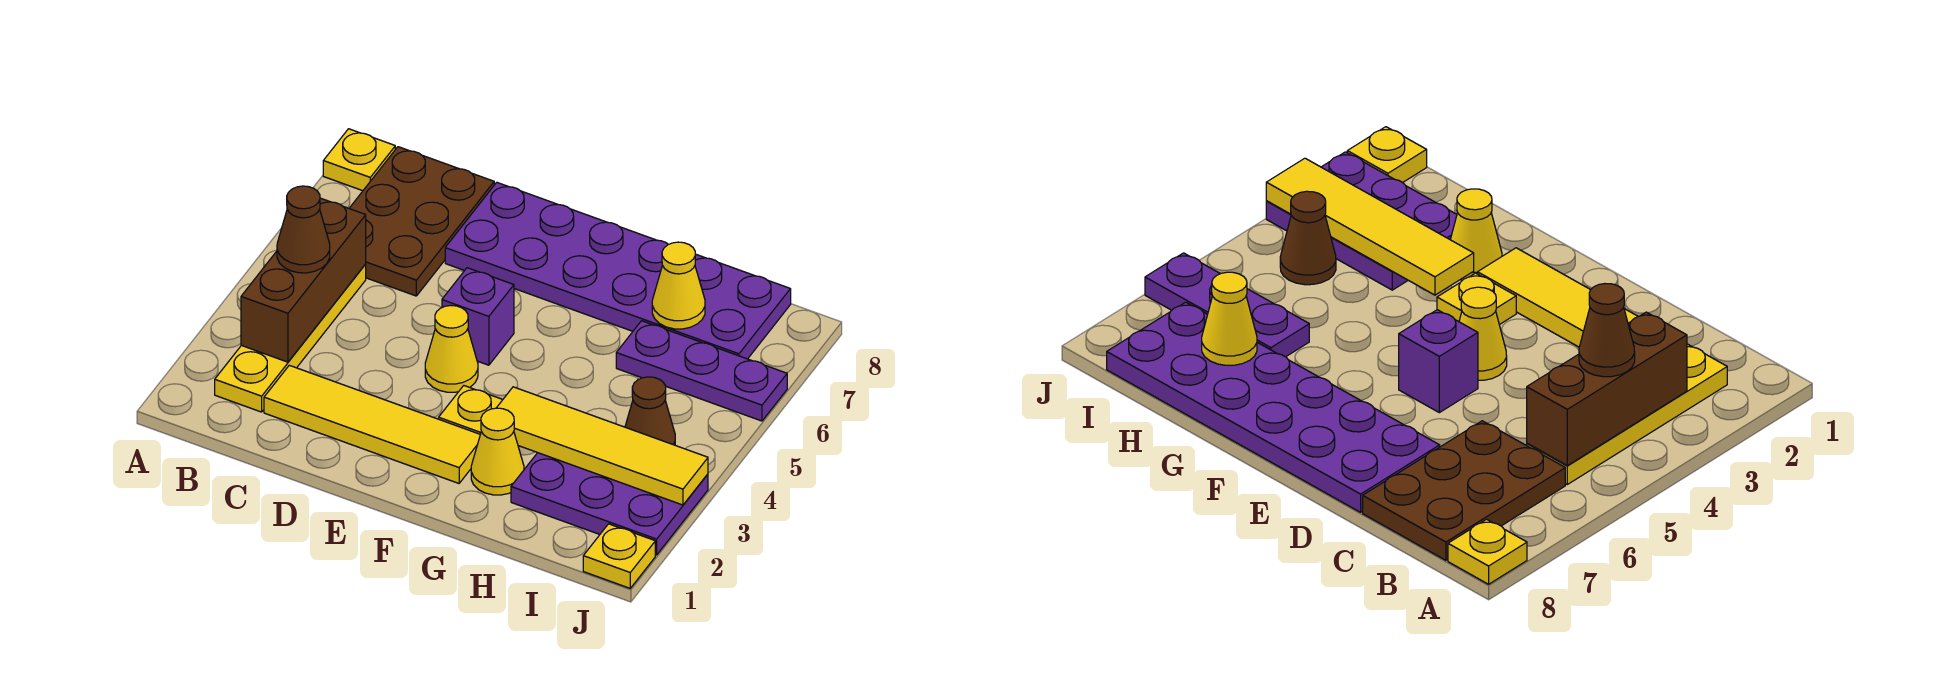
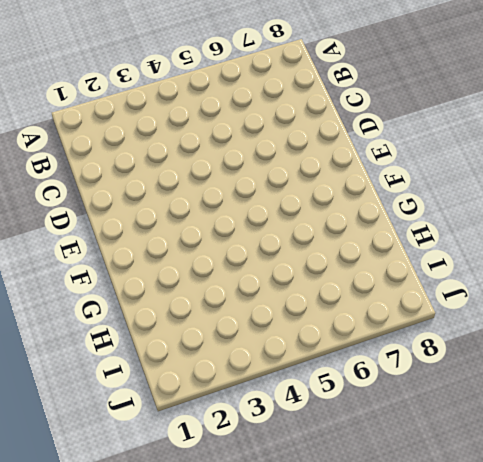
none -> yellow plate A8 level 1
none -> yellow plate B2:B5 level 1
none -> brown plate B6:C8 level 1

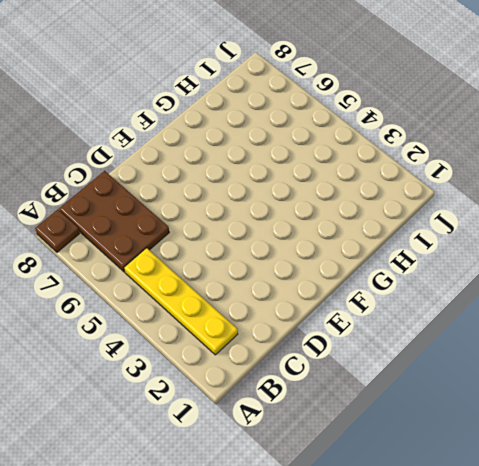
brown plate A8 level 1 -> yellow plate A8 level 1
none -> yellow tile C2:F2 level 1
none -> purple plate D7:I8 level 1
none -> yellow cone E4 level 1

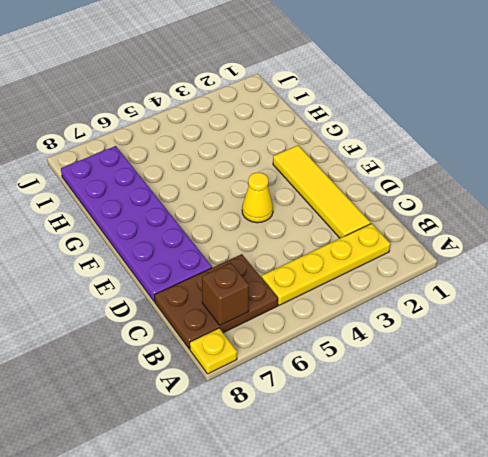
brown brick B7 level 2 -> none
none -> purple brick E5 level 1
none -> yellow plate F3 level 1
none -> yellow cone G2 level 1

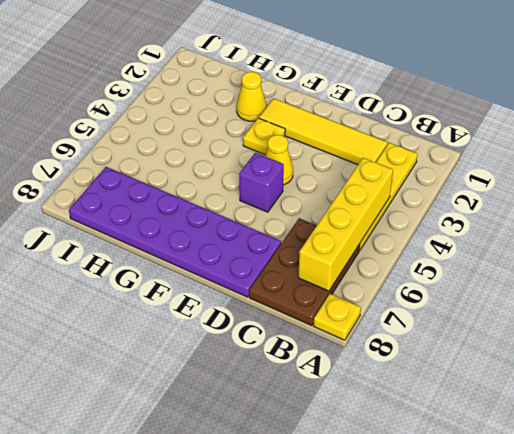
yellow brick B4:B7 level 2 -> brown brick B3:B5 level 2
none -> purple plate H2:J3 level 1
none -> purple plate H6:J6 level 1
none -> brown cone I4 level 1

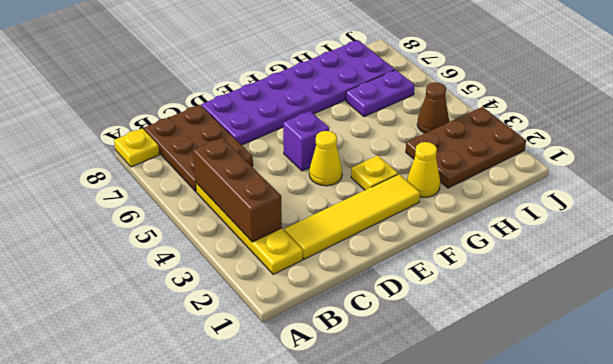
brown plate H2:J3 level 1 -> purple plate H2:J3 level 1
purple plate H6:I6 level 1 -> purple plate H6:J6 level 1
none -> yellow plate J1 level 1
none -> yellow tile G3:J3 level 2
none -> yellow cone H7 level 2

